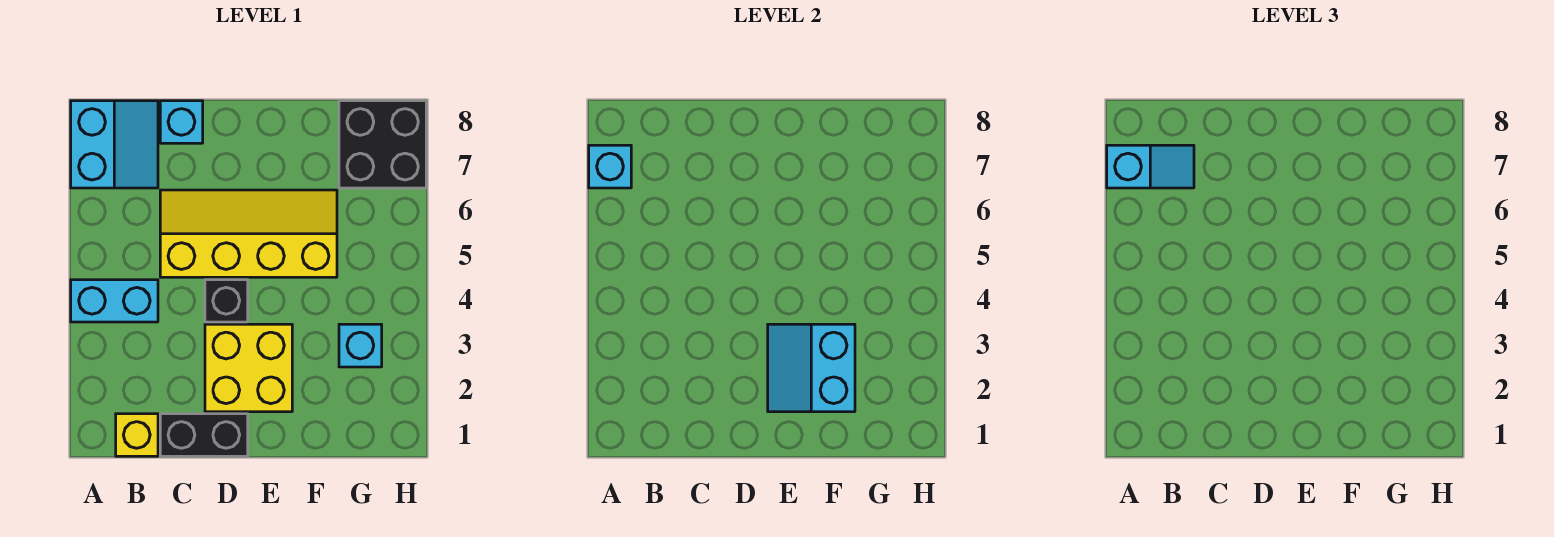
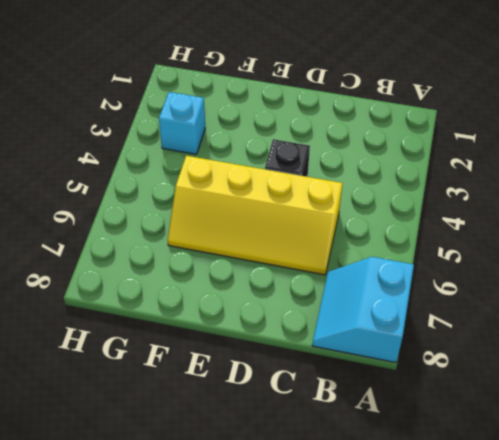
none -> cyan brick A4:B4 level 1
none -> yellow brick B1 level 1
none -> black brick C1:D1 level 1

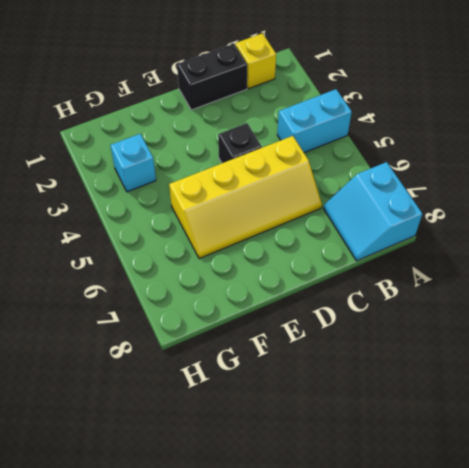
none -> cyan brick C8 level 1
none -> yellow brick D2:E3 level 1
none -> black brick G7:H8 level 1

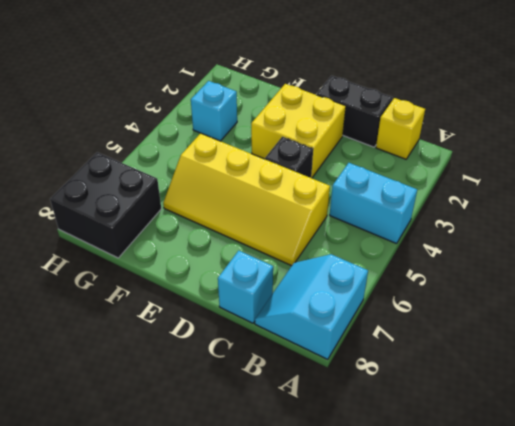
none -> cyan brick A7 level 2
none -> cyan slope E2:F3 level 2 top F
none -> cyan slope A7:B7 level 3 top A

